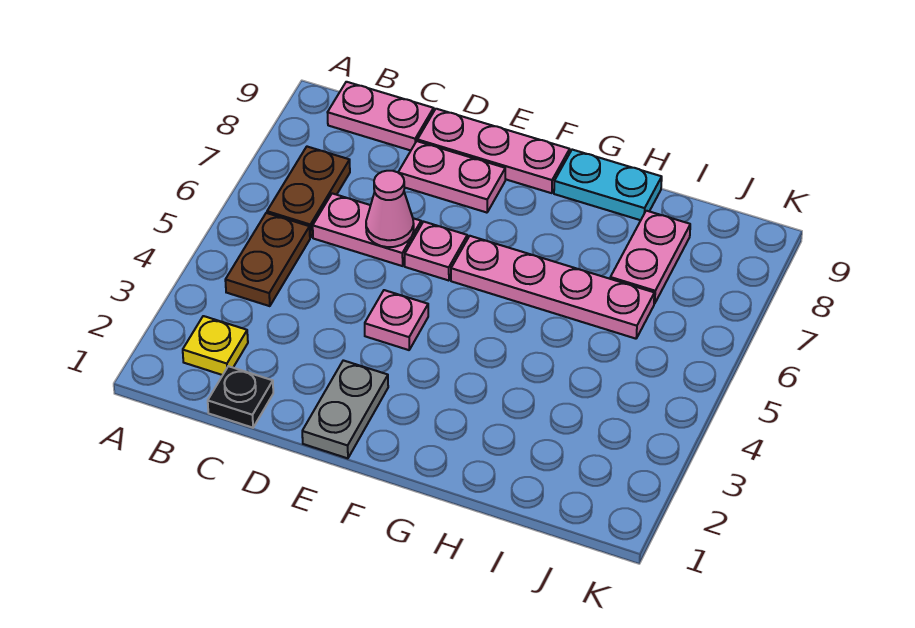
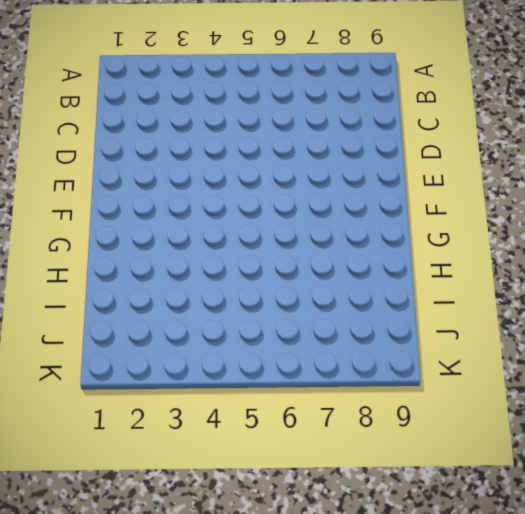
none -> yellow plate B2 level 1
none -> brown plate B4:B5 level 1
none -> brown plate B6:B7 level 1

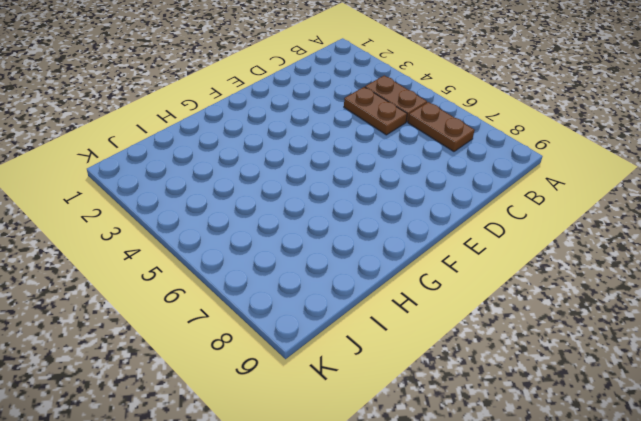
brown plate C4:C5 level 1 -> none
none -> yellow plate B2 level 1
none -> pink plate B9:C9 level 1
none -> black plate C1 level 1

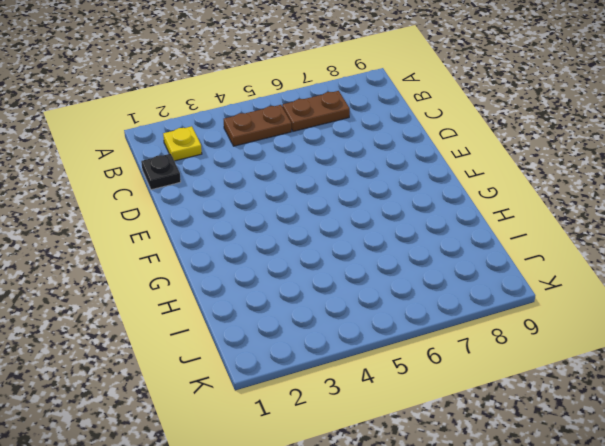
none -> pink plate B9:C9 level 1
none -> pink plate C6:D6 level 1
none -> pink plate D8:E8 level 1

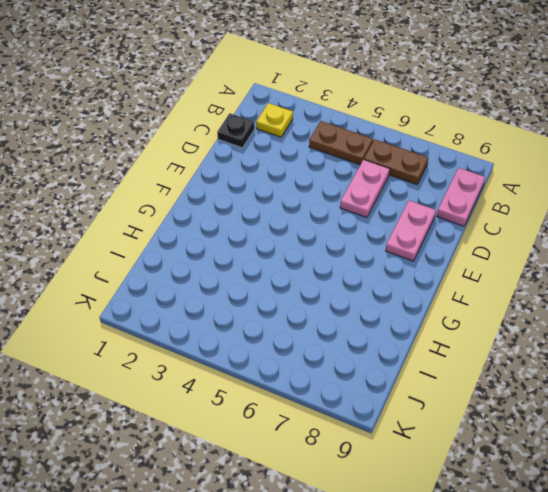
none -> pink plate D9:F9 level 1
none -> grey plate E1:E2 level 1
none -> pink plate E4 level 1

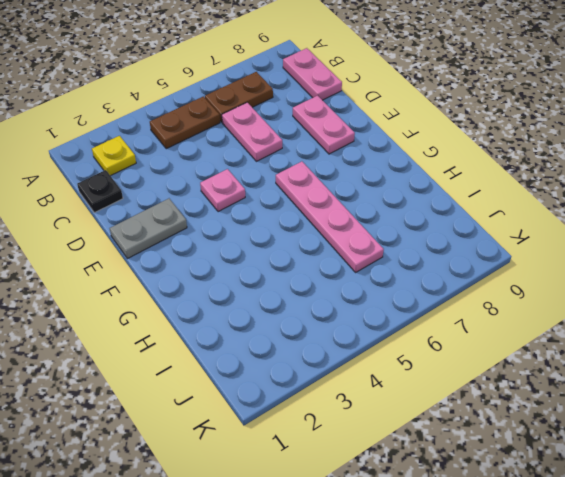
none -> pink plate D9:F9 level 1
none -> pink plate E6 level 1
none -> cyan plate G9:H9 level 1

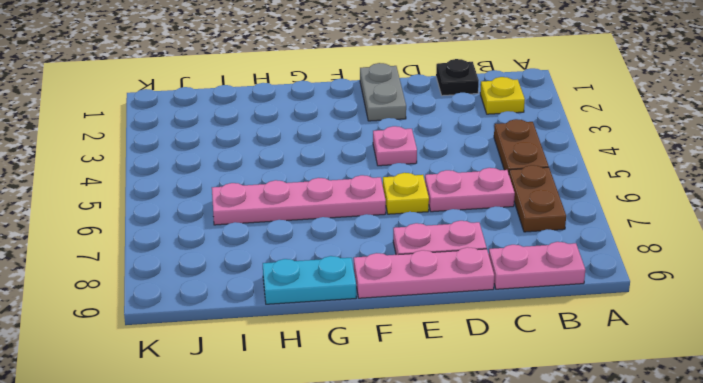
yellow plate E6 level 1 -> pink plate E6 level 1
none -> pink plate I7:I8 level 1
none -> pink cone D6 level 2

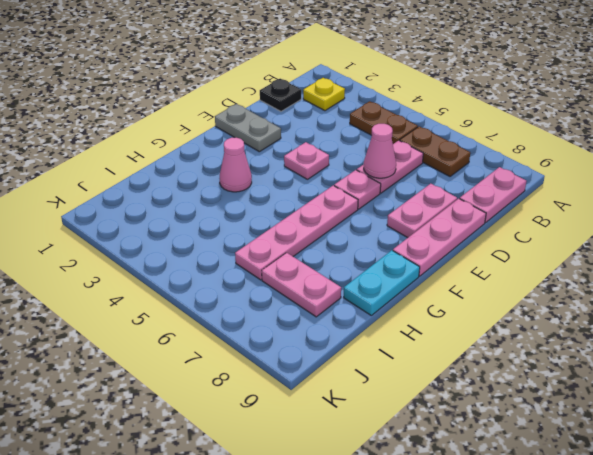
pink cone G3 level 1 -> none

